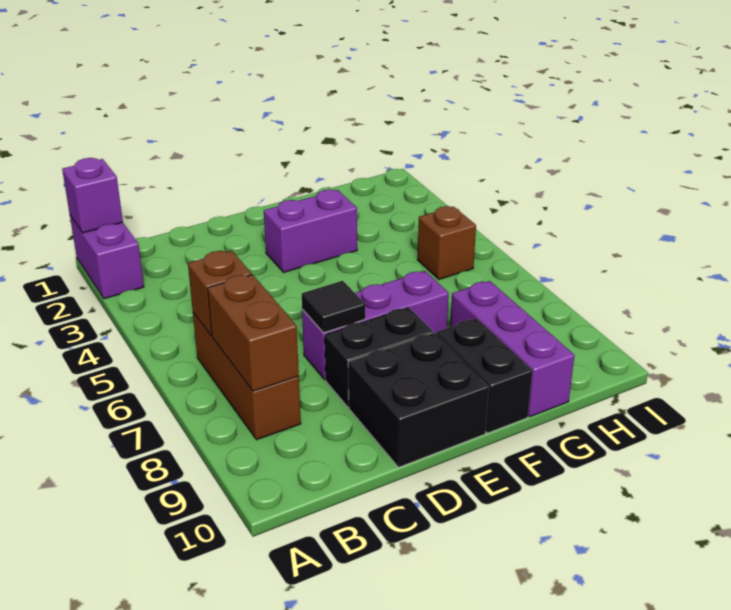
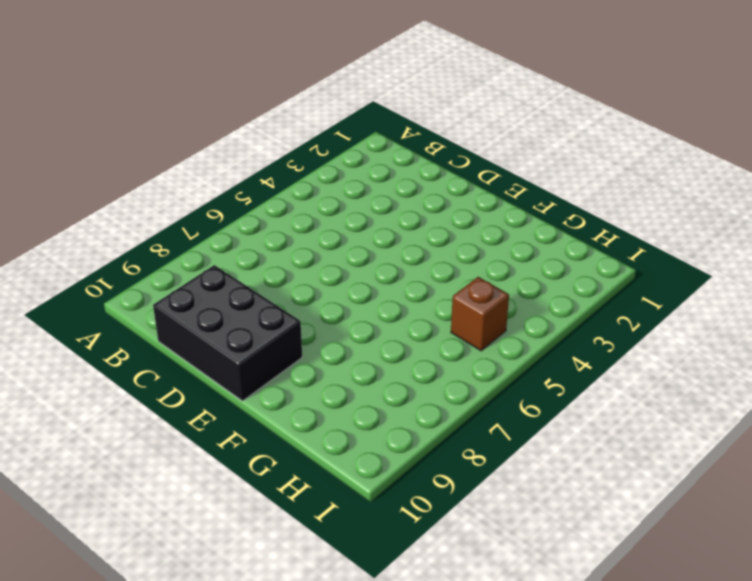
black brick C9:E10 level 1 -> black brick D9:E10 level 1
none -> purple brick A1:A2 level 1
none -> brown brick B6:B8 level 1
none -> purple brick D7:F7 level 1

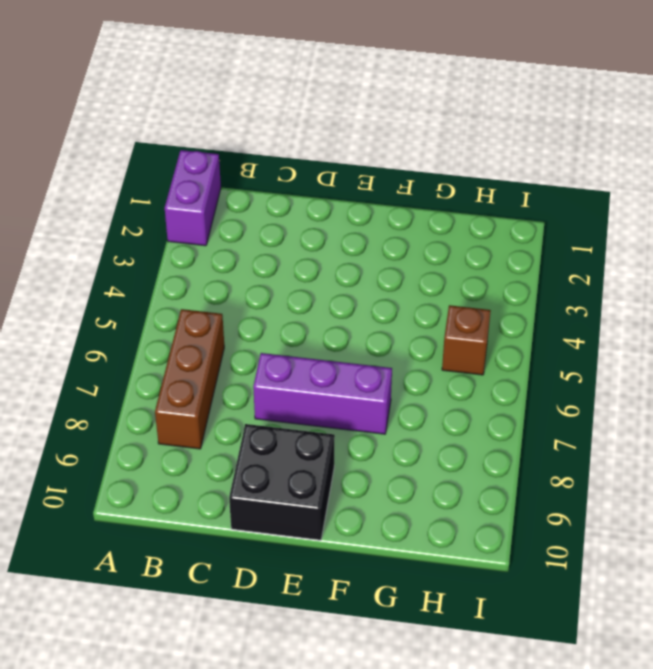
none -> black brick D8:E8 level 1
none -> purple brick E3:F3 level 1
none -> black brick F9:F10 level 1

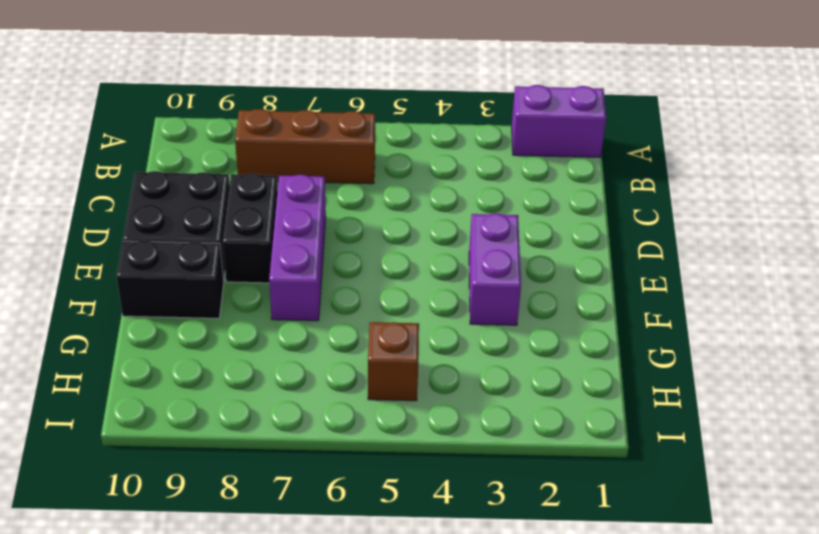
none -> purple brick G8:G10 level 1
none -> purple brick A1 level 2
none -> brown brick B6 level 2

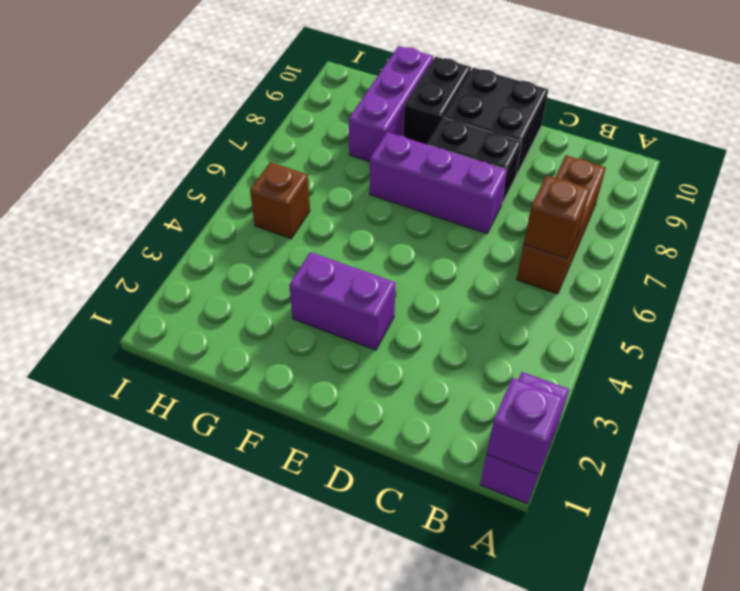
none -> brown brick B7:B8 level 2
none -> black tile D7 level 2

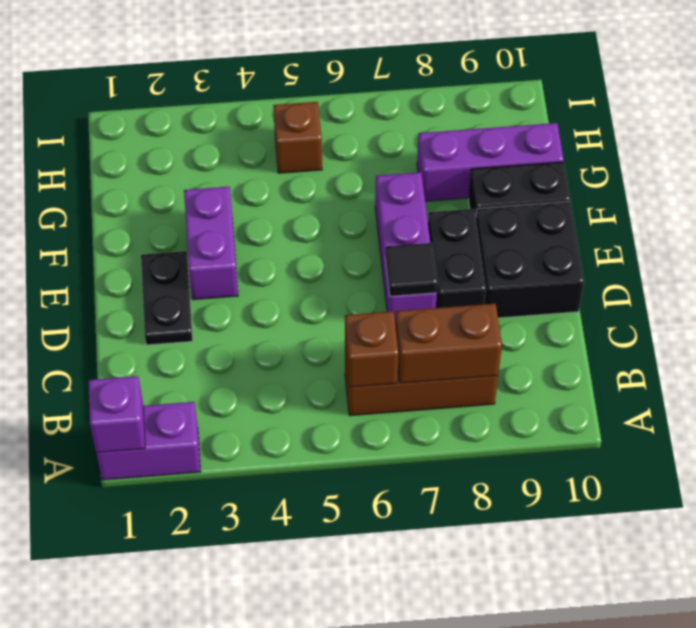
black plate D2:E2 level 1 -> none

